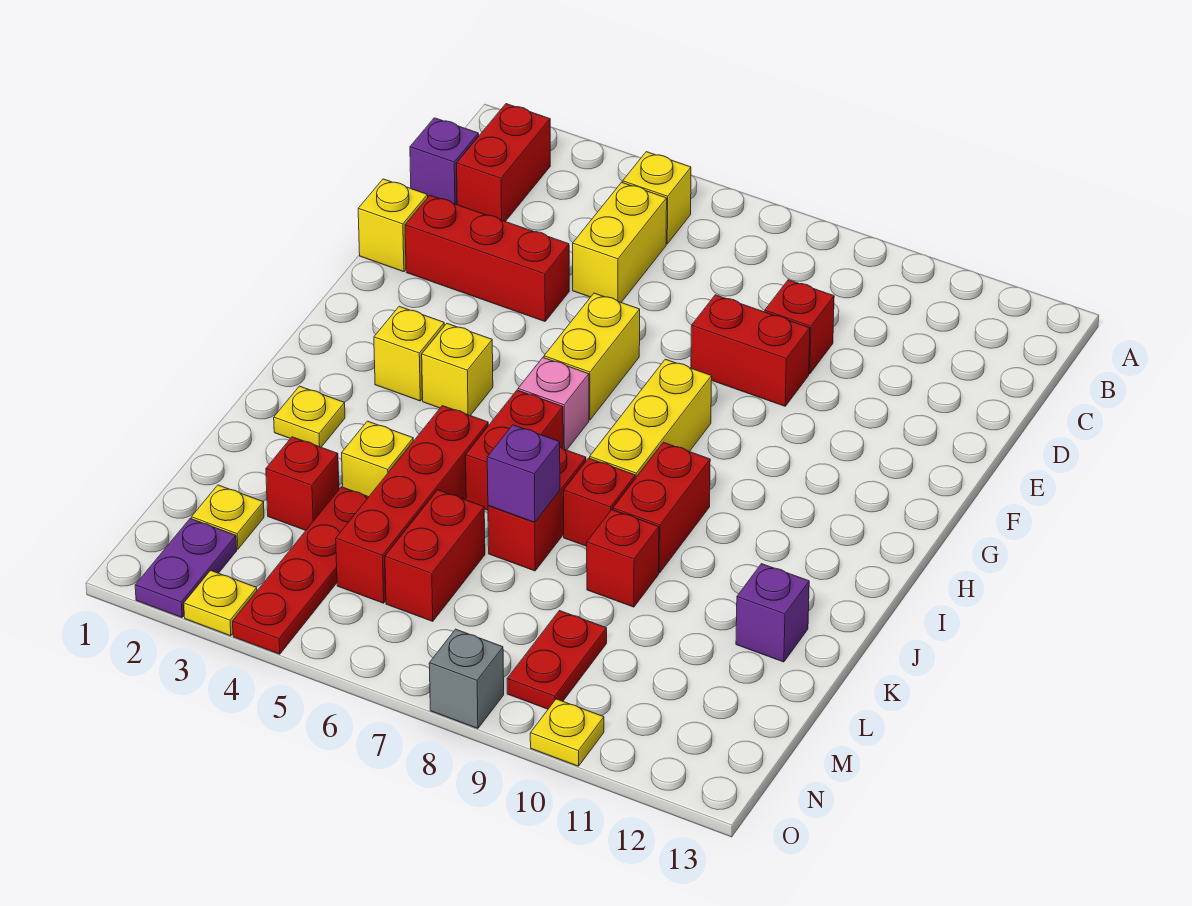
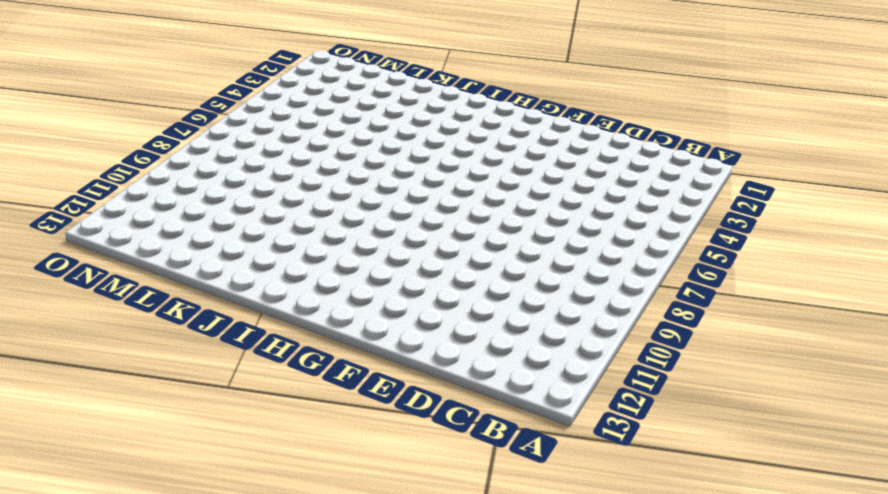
none -> red brick B2:C2 level 1
none -> yellow brick B5 level 1
none -> purple brick C1 level 1
none -> yellow brick C5:D5 level 1

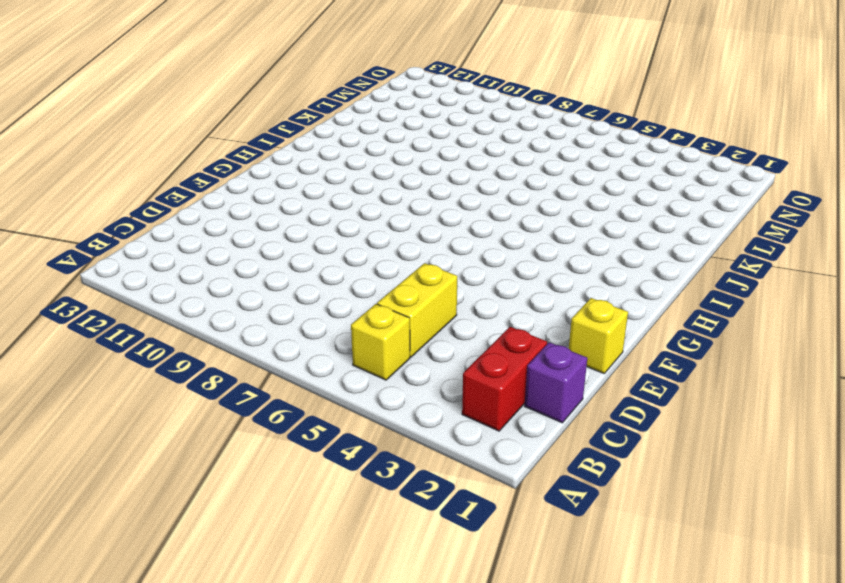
none -> red brick D9 level 1
none -> red brick E2:E4 level 1
none -> red brick E8:E9 level 1
none -> yellow brick F6:G6 level 1

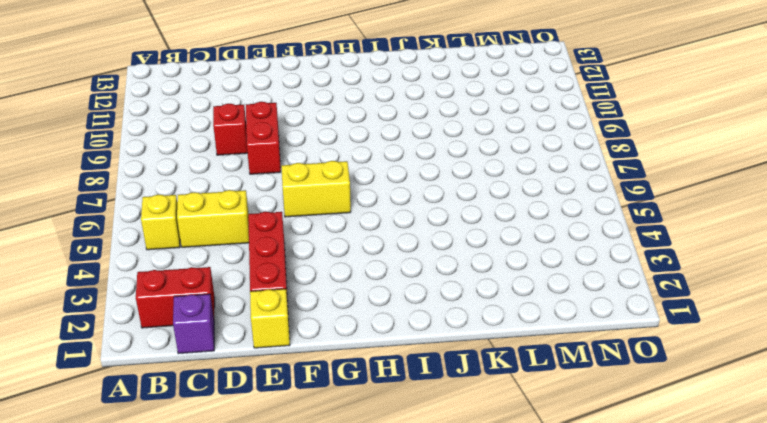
none -> yellow brick G8:I8 level 1
none -> yellow brick H3 level 1
none -> yellow brick H4 level 1
none -> pink brick H6 level 1

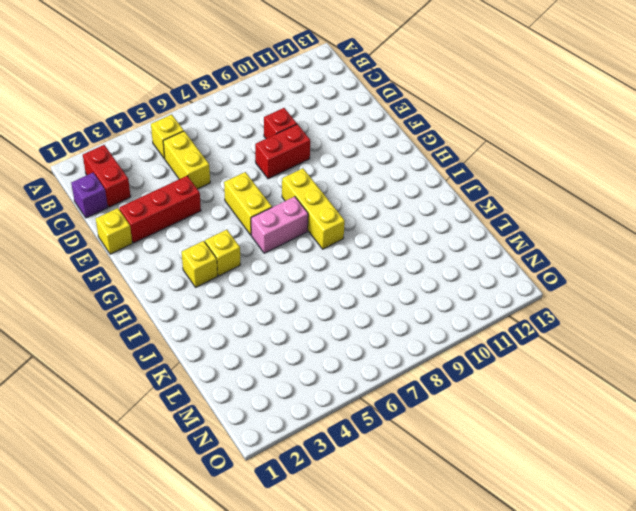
pink brick H6:H7 level 1 -> pink brick H6 level 1
none -> red brick I6:J6 level 1
none -> red brick I9:J9 level 1
none -> yellow plate J2 level 1
none -> red brick J5:M5 level 1

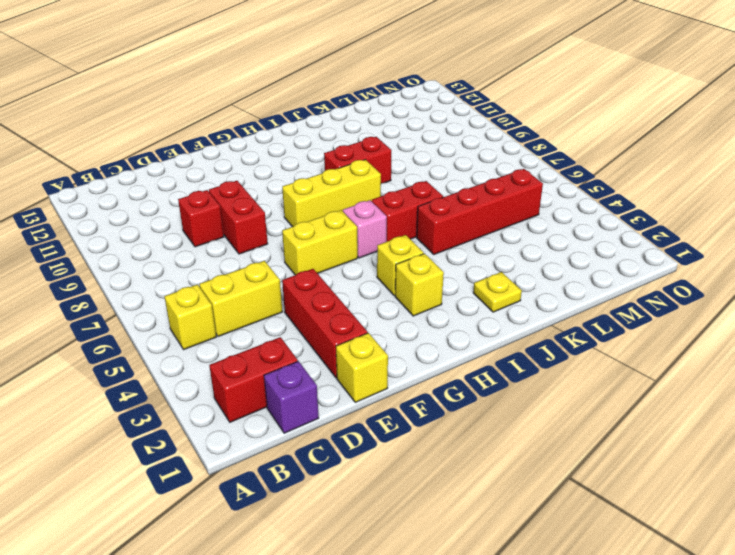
none -> red brick J7:K7 level 1
none -> red brick J8 level 1
none -> yellow brick K4 level 1
none -> red brick K9 level 1

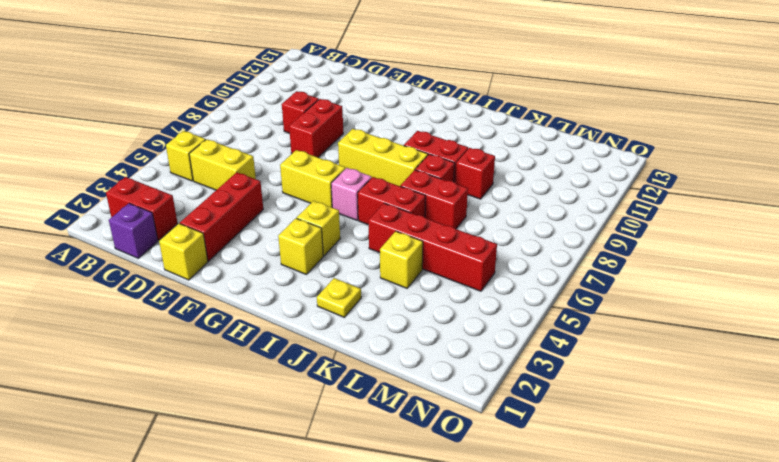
none -> purple brick K12 level 1
none -> red brick L3 level 1
none -> red plate L4:O4 level 1
none -> red brick L6:M6 level 1

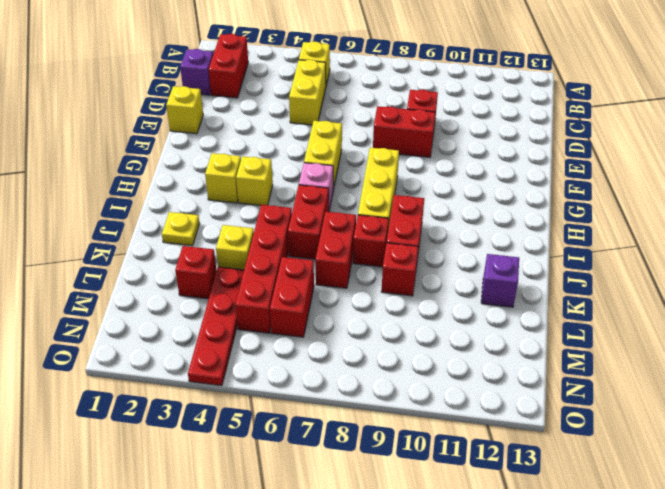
none -> red brick E2:E4 level 1
none -> yellow plate M2 level 1
none -> red plate M9:N9 level 1
none -> purple plate N2:O2 level 1

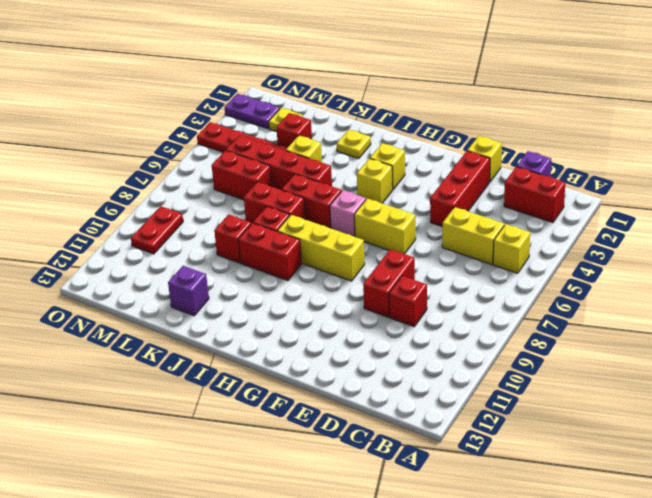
red plate N9:N10 level 1 -> red plate M9:N9 level 1
none -> yellow plate O3 level 1
none -> grey brick O8 level 1
none -> yellow plate O10 level 1
none -> purple brick K7 level 2

